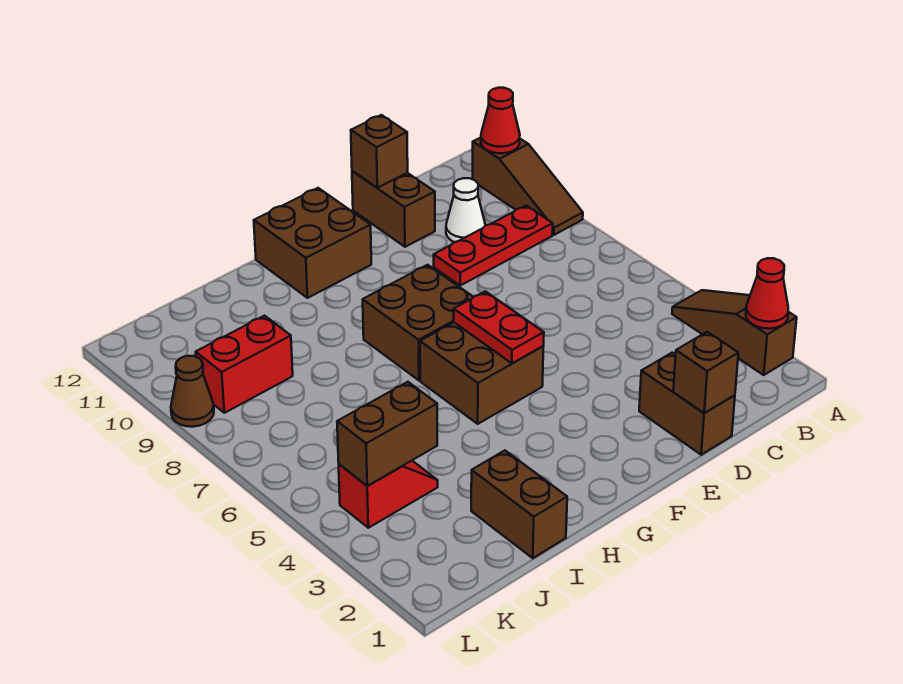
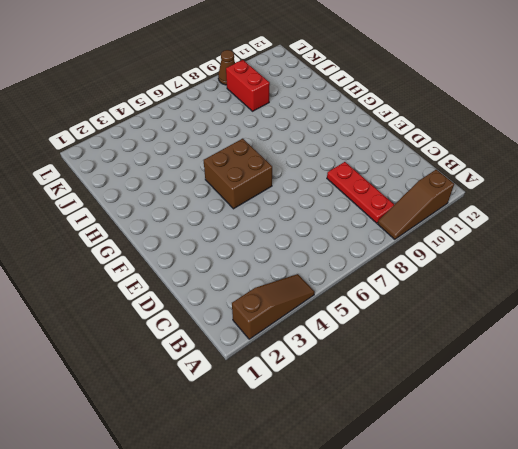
none -> white cone C10 level 1
none -> brown brick D1:D2 level 1
none -> brown brick D11:D12 level 1

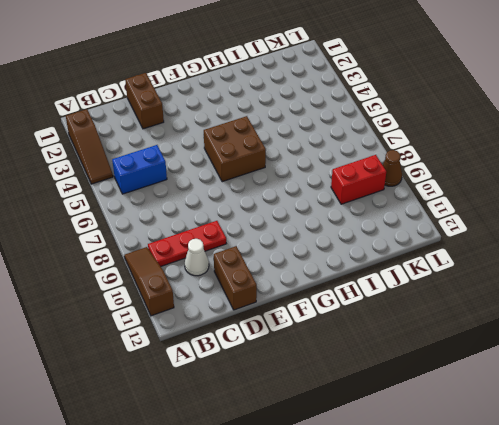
blue brick B5:C5 level 1 -> none
none -> brown brick F7:G8 level 1
none -> brown brick F11:G12 level 1
none -> brown brick I1:I2 level 1

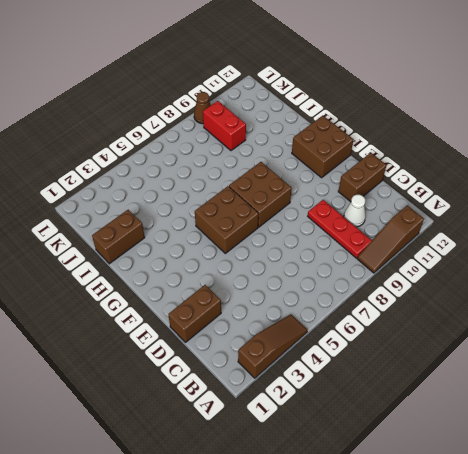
none -> red slope J4:K4 level 1 top K
none -> red cone A2 level 2
none -> red cone A11 level 2

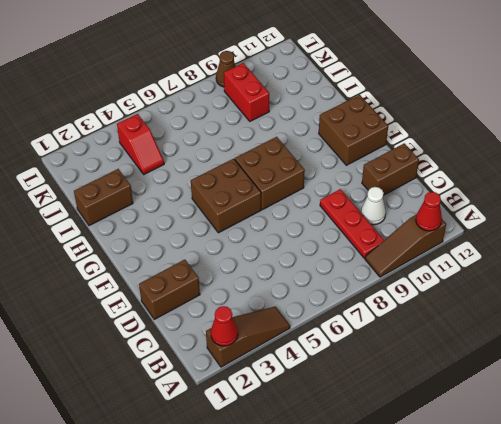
none -> brown brick D1 level 2
none -> brown brick D12 level 2
none -> red plate F5:F6 level 2

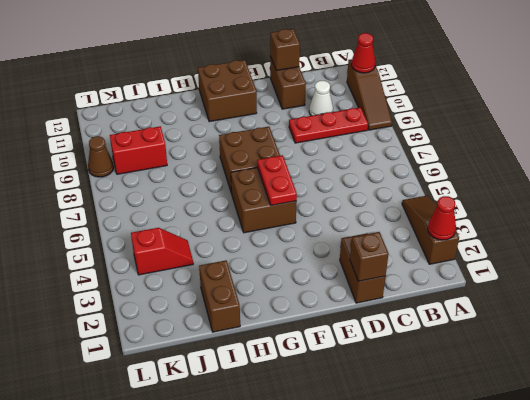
none -> brown brick J4:K4 level 2

